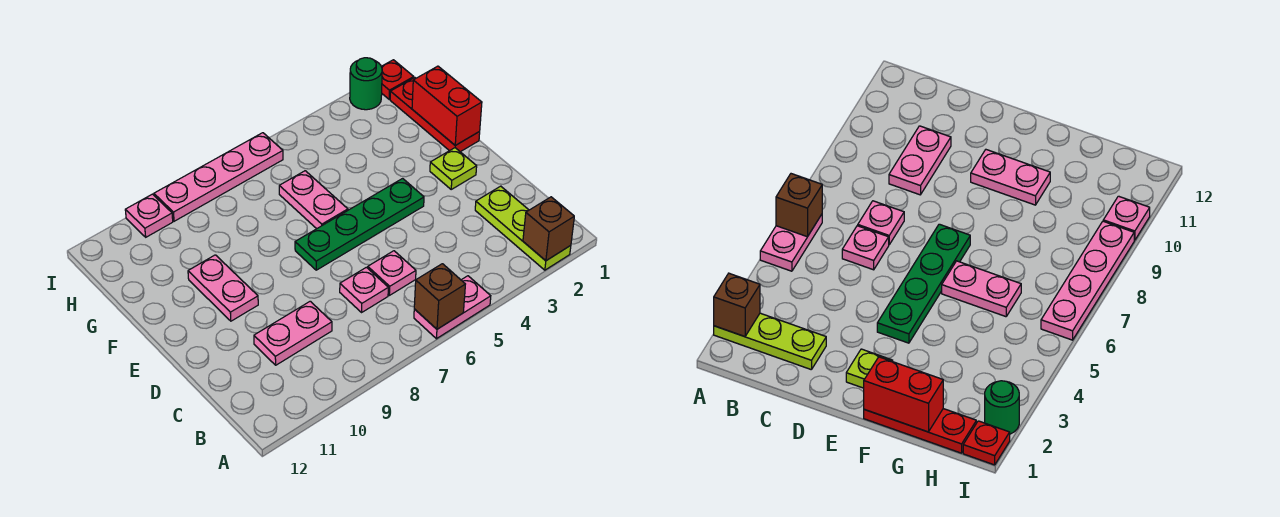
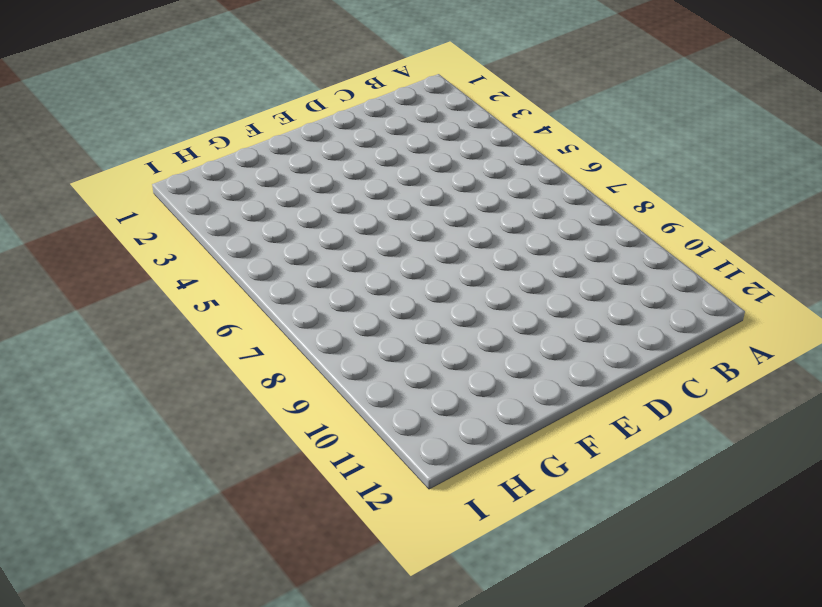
none -> lime plate A2:C2 level 1
none -> pink plate A5:A6 level 1
none -> pink plate C6 level 1

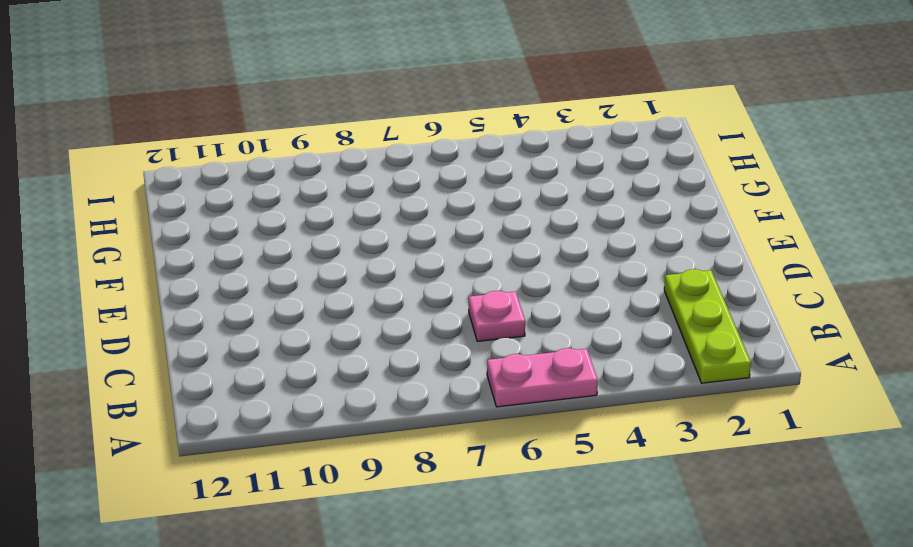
none -> pink plate C7 level 1
none -> pink plate C9:C10 level 1
none -> lime plate E2 level 1

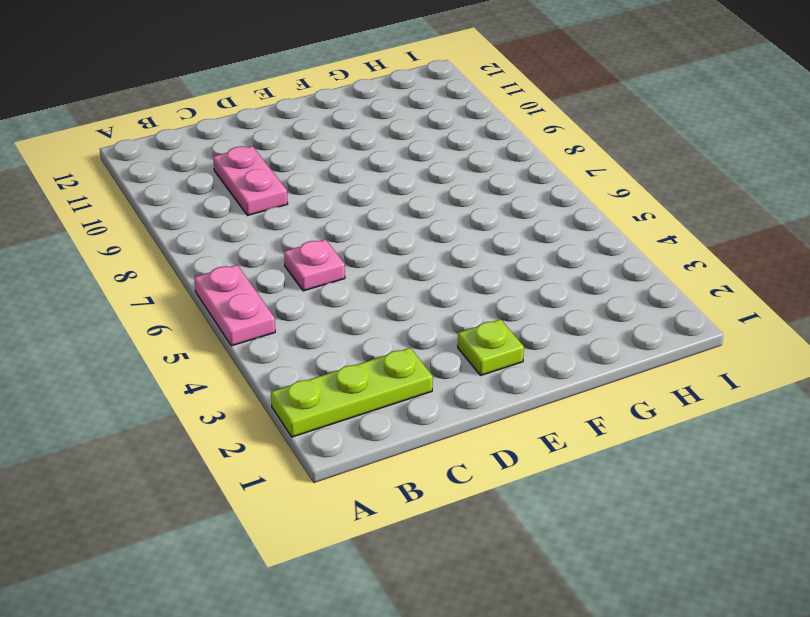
none -> pink plate C7 level 1
none -> green plate E4:E7 level 1
none -> pink plate E10:F10 level 1

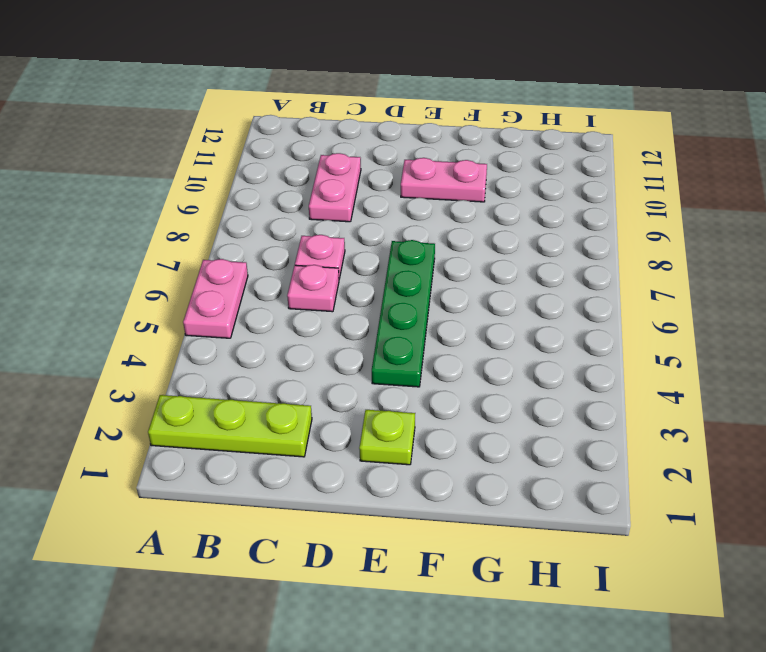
none -> red plate F1:H1 level 1
none -> pink plate F6:G6 level 1
none -> red plate I1 level 1

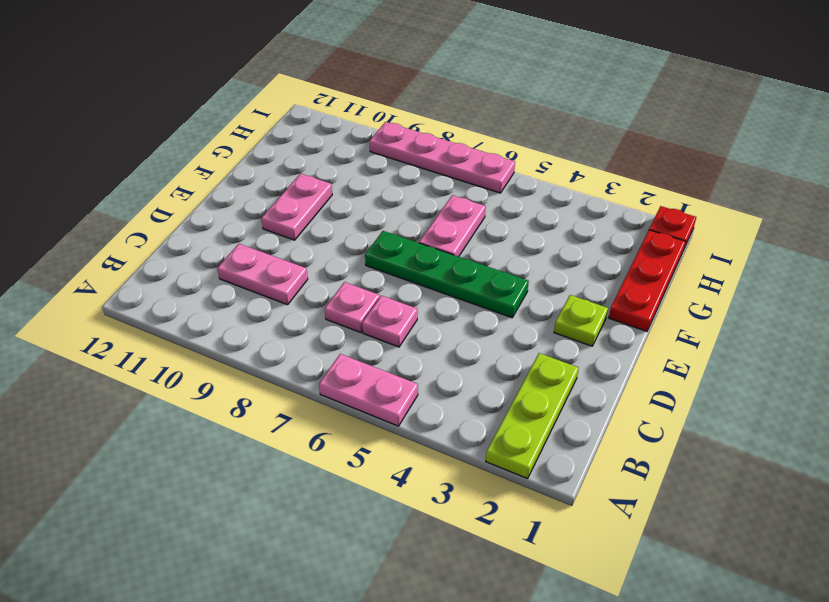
none -> green round brick I2 level 1
none -> pink plate I10 level 1
none -> brown brick A2 level 2

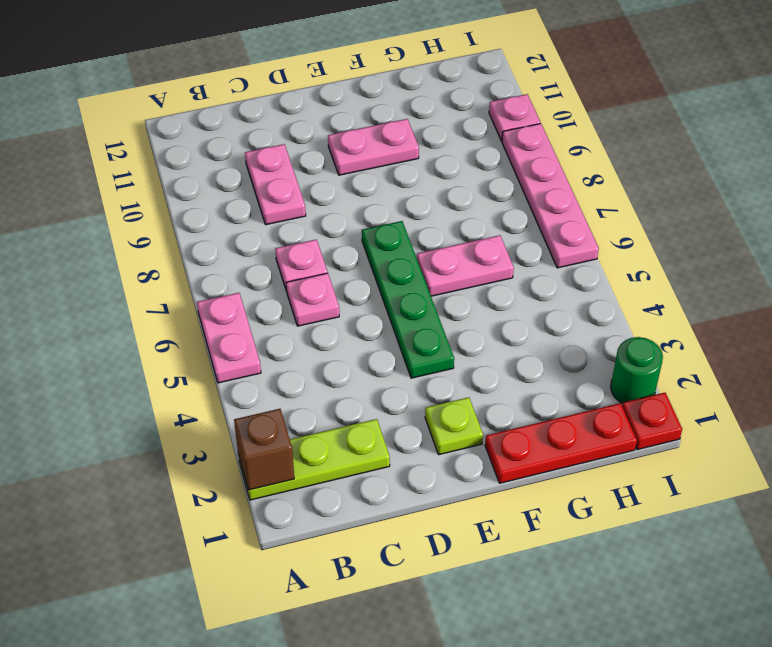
none -> brown brick A6 level 2
none -> red brick F1:G1 level 2

